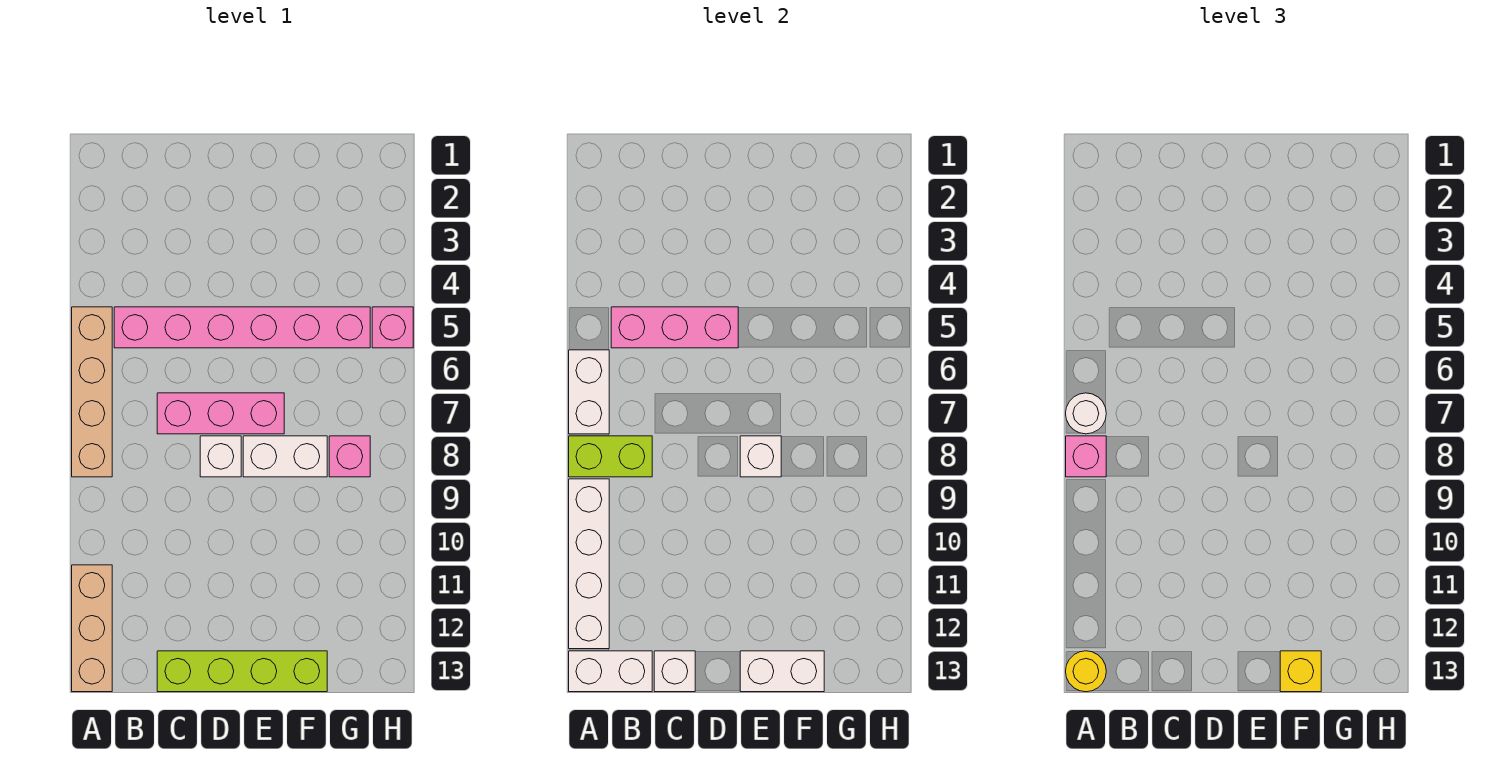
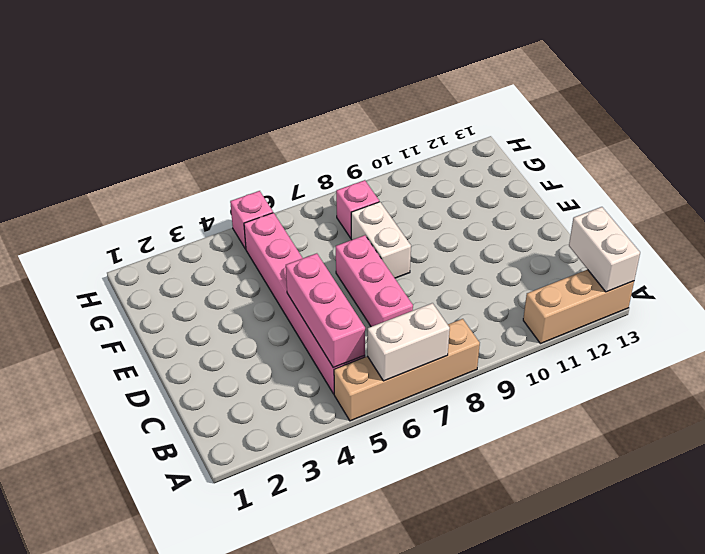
none -> lime brick C13:F13 level 1
none -> white brick D8 level 1
none -> lime brick A8:B8 level 2

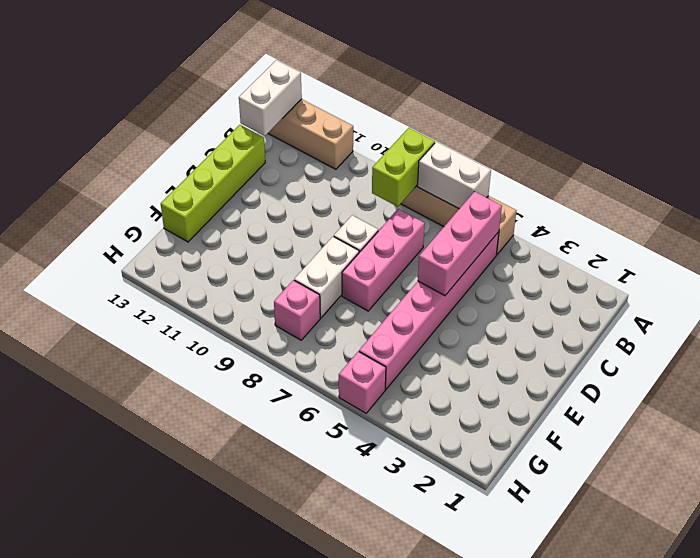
none -> white brick A9:A12 level 2
none -> white brick C13 level 2
none -> white brick E8 level 2

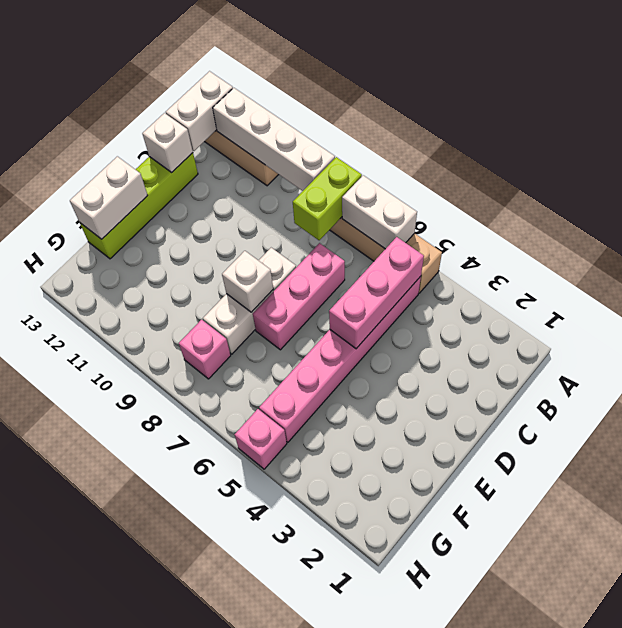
none -> white round brick A7 level 3
none -> pink brick A8 level 3
none -> yellow round brick A13 level 3

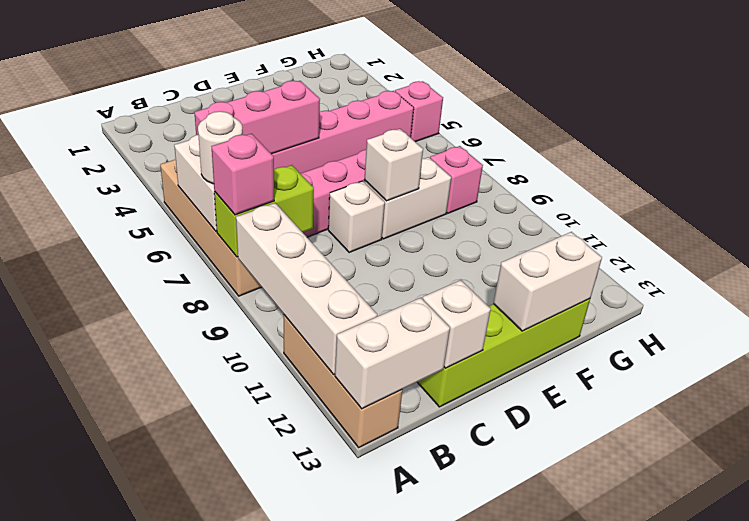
none -> yellow round brick A13 level 3
none -> yellow brick F13 level 3

